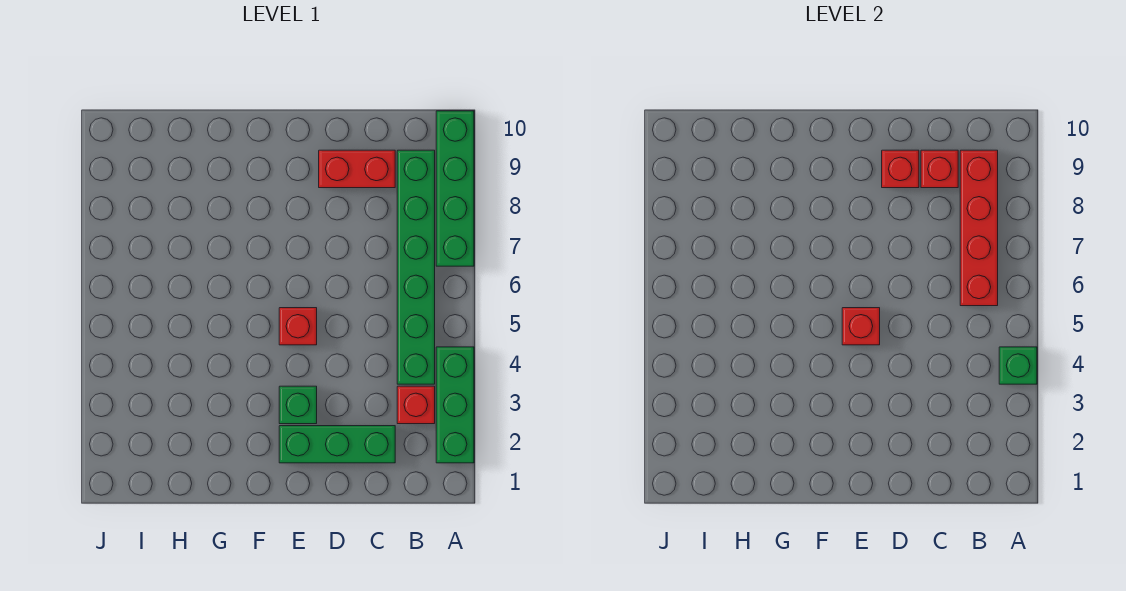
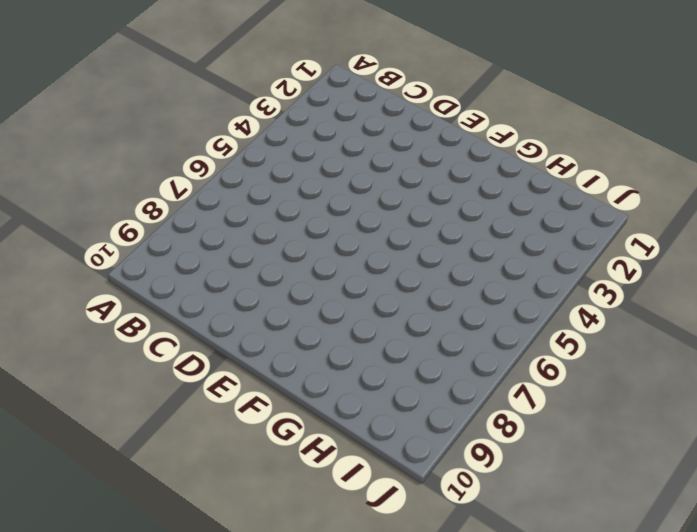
none -> green brick A2:A4 level 1
none -> green brick A7:A10 level 1
none -> red brick B3 level 1

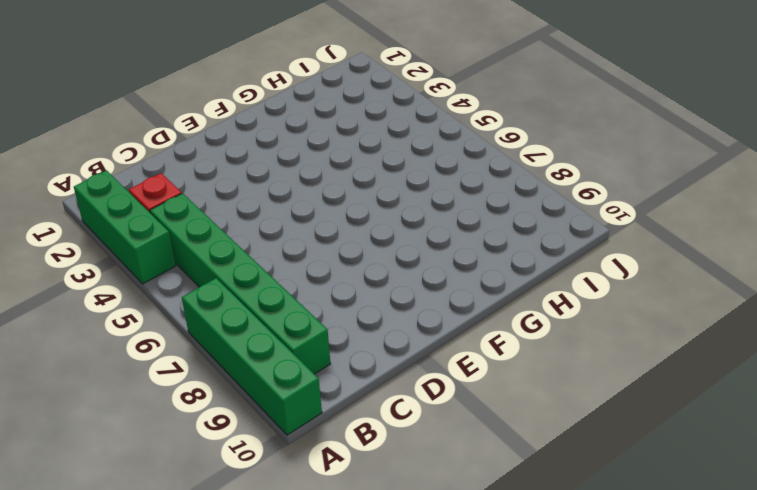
none -> green brick C2:E2 level 1
none -> red brick C9:D9 level 1
none -> green brick E3 level 1

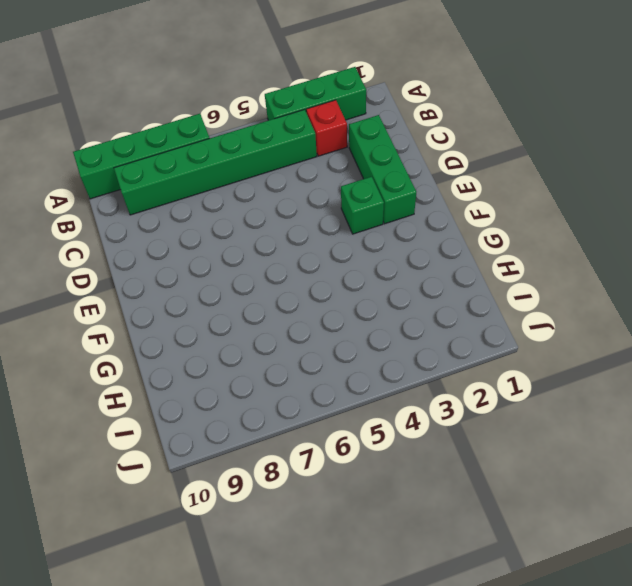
none -> red brick C9:D9 level 1
none -> red brick E5 level 1
none -> green brick A4 level 2

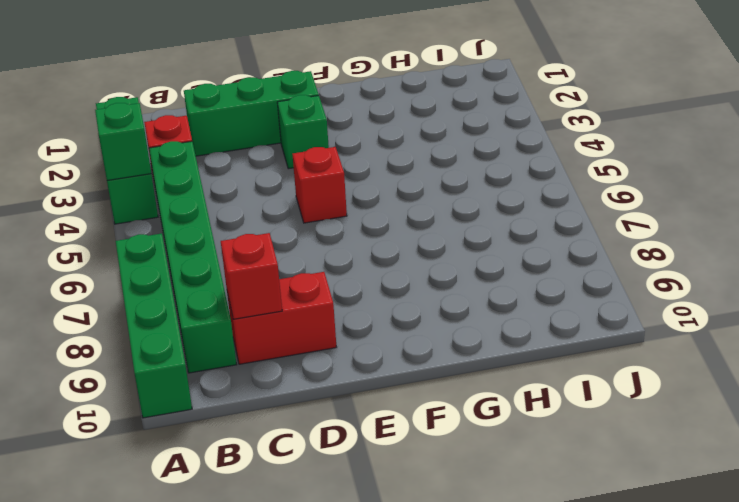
none -> red brick B6:B9 level 2
none -> red brick D9 level 2
none -> red brick E5 level 2

